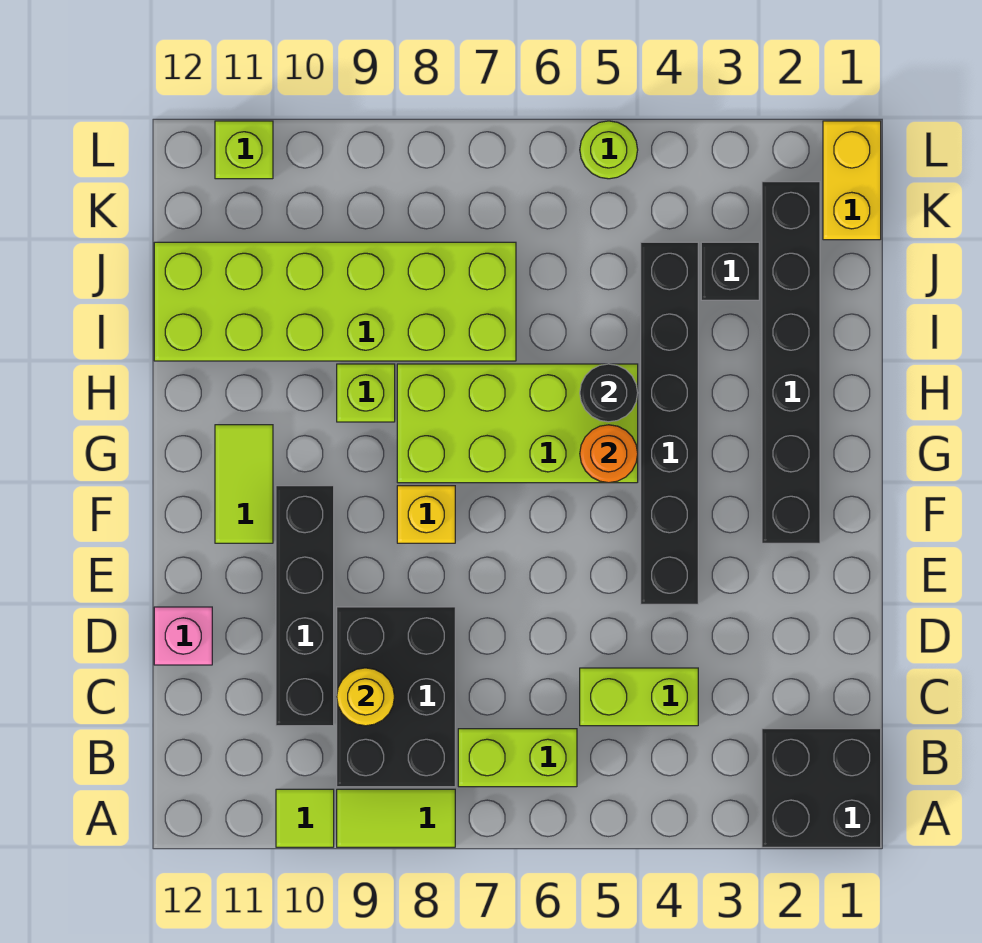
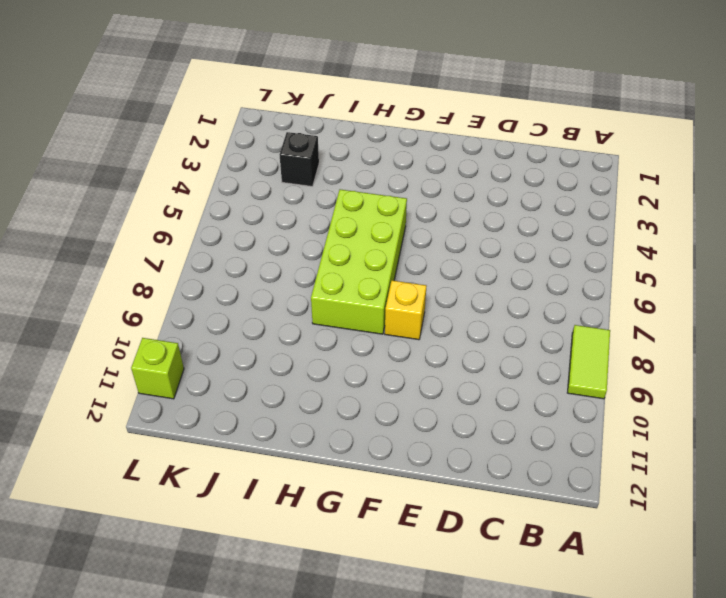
none -> black brick A1:B2 level 1
none -> lime tile A10 level 1
none -> lime brick B6:B7 level 1

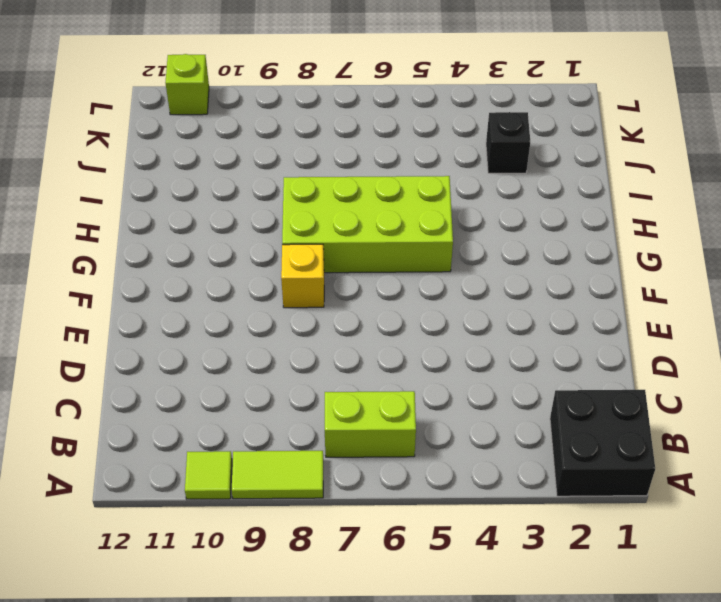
none -> black brick B8:D9 level 1
none -> lime brick C4:C5 level 1
none -> black brick C10:F10 level 1

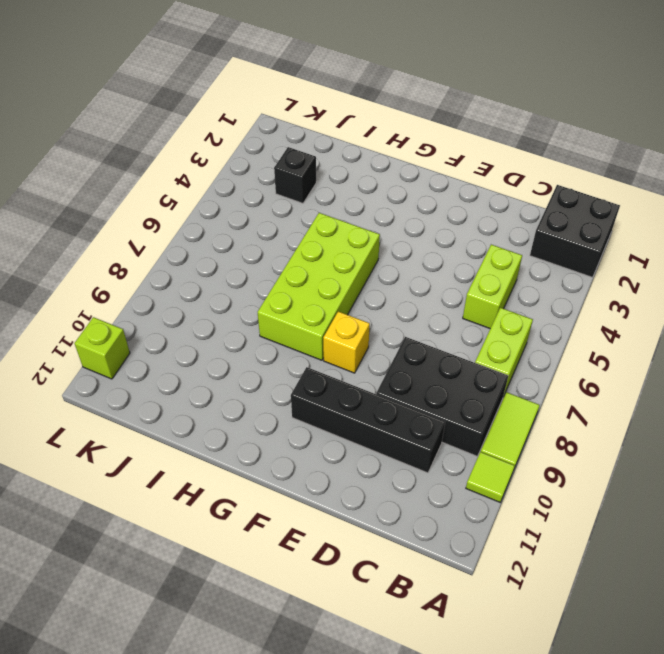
none -> pink brick D12 level 1
none -> black brick E4:J4 level 1
none -> black brick F2:K2 level 1

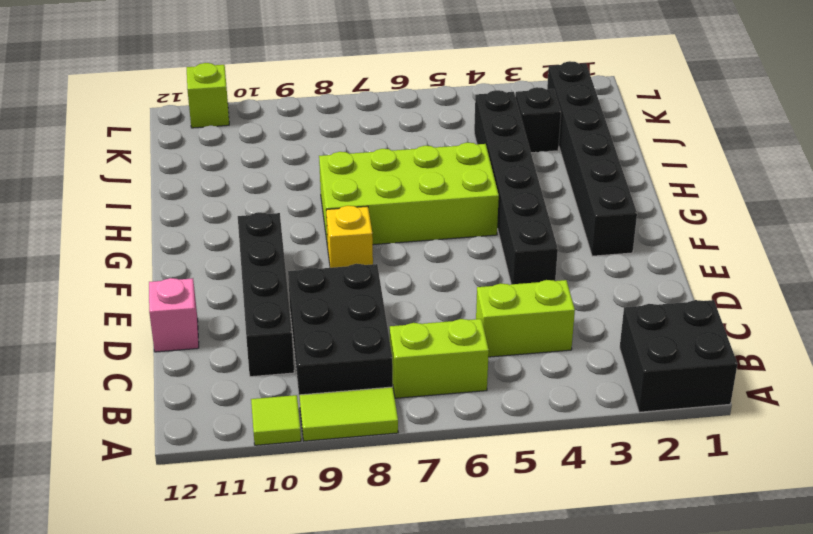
none -> lime tile F11:G11 level 1
none -> lime brick H9 level 1
none -> lime brick I7:J12 level 1

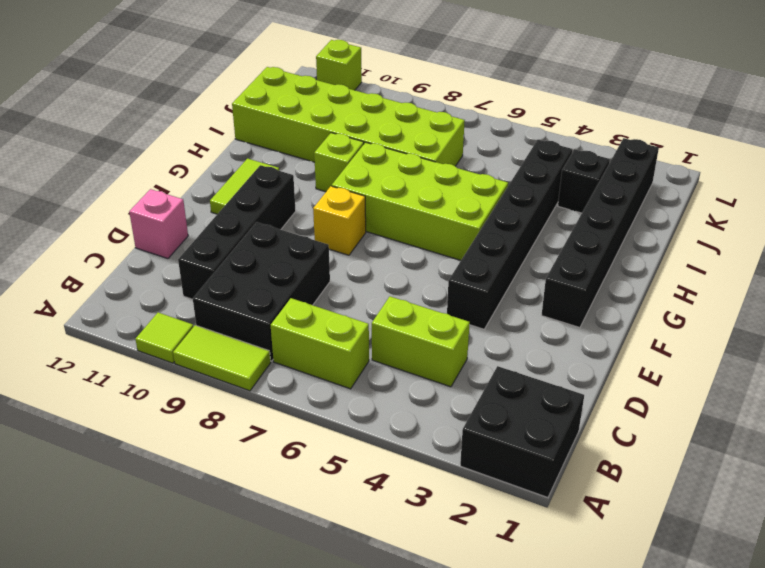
none -> yellow brick K1:L1 level 1
none -> lime round brick L5 level 1
none -> yellow round brick C9 level 2

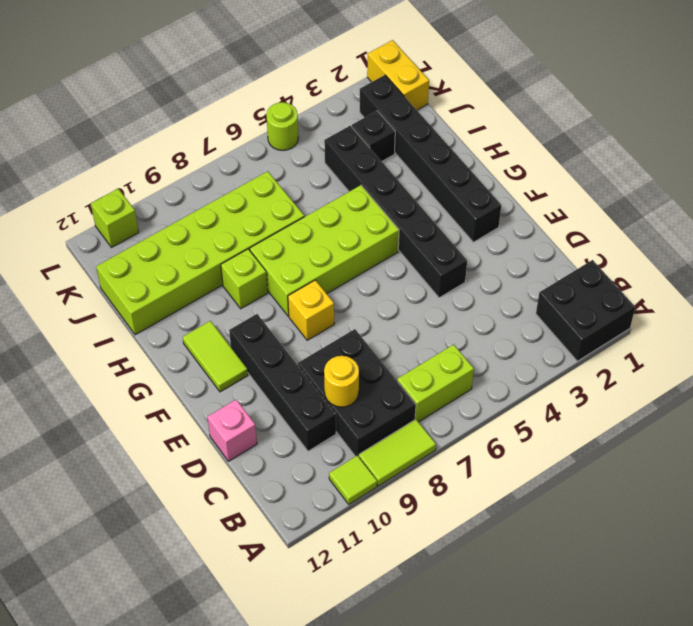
none -> lime brick C4:C5 level 1
none -> orange round brick G5 level 2
none -> black round brick H5 level 2

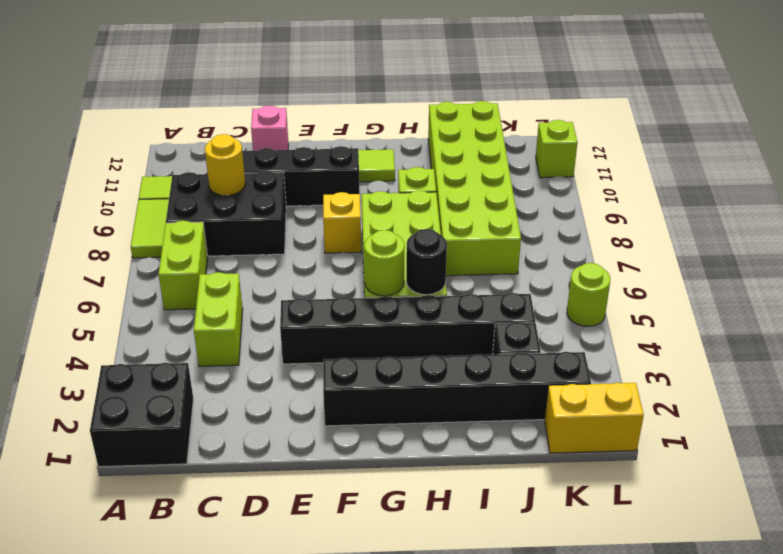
lime round brick G5 level 2 -> orange round brick G5 level 2

